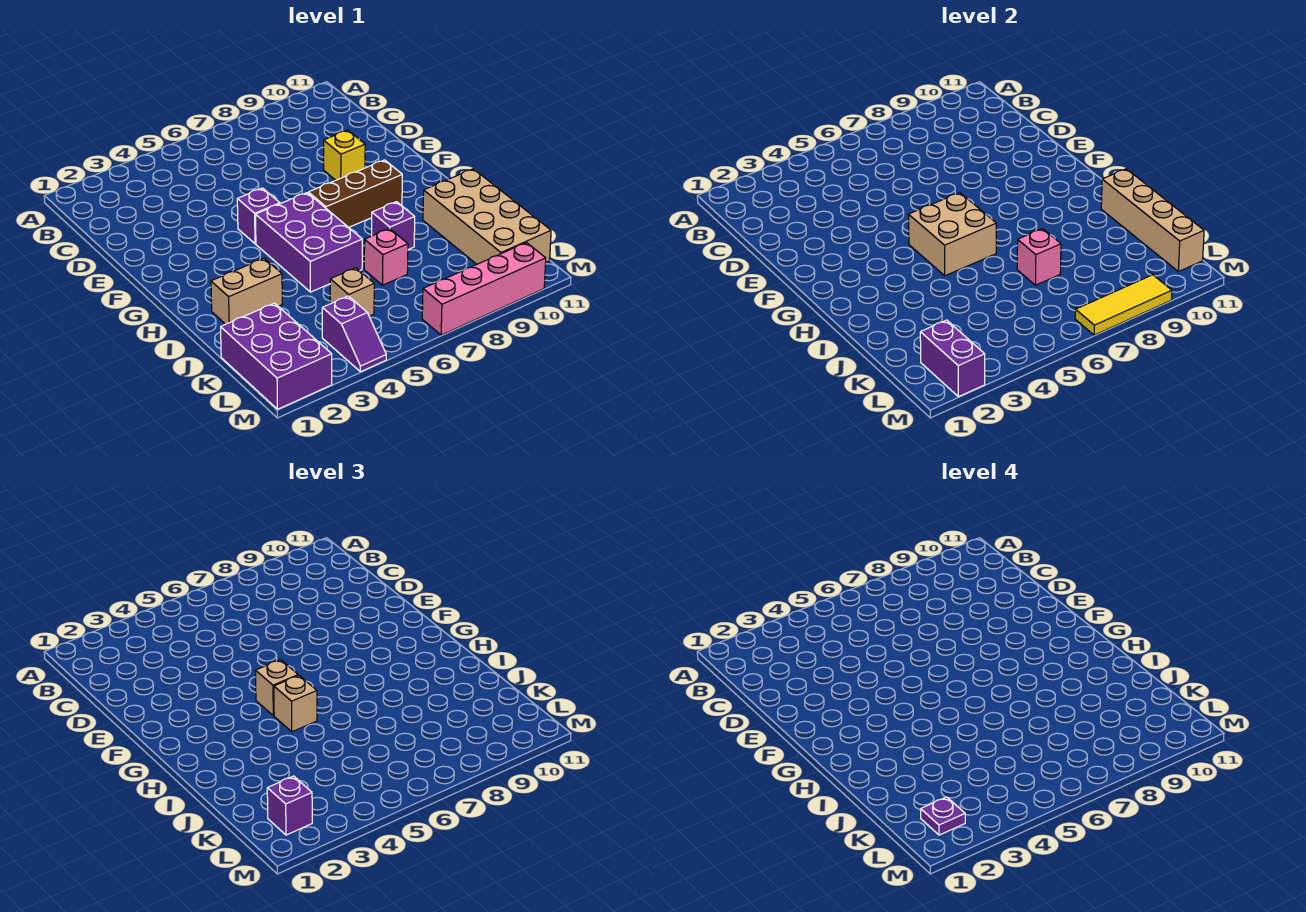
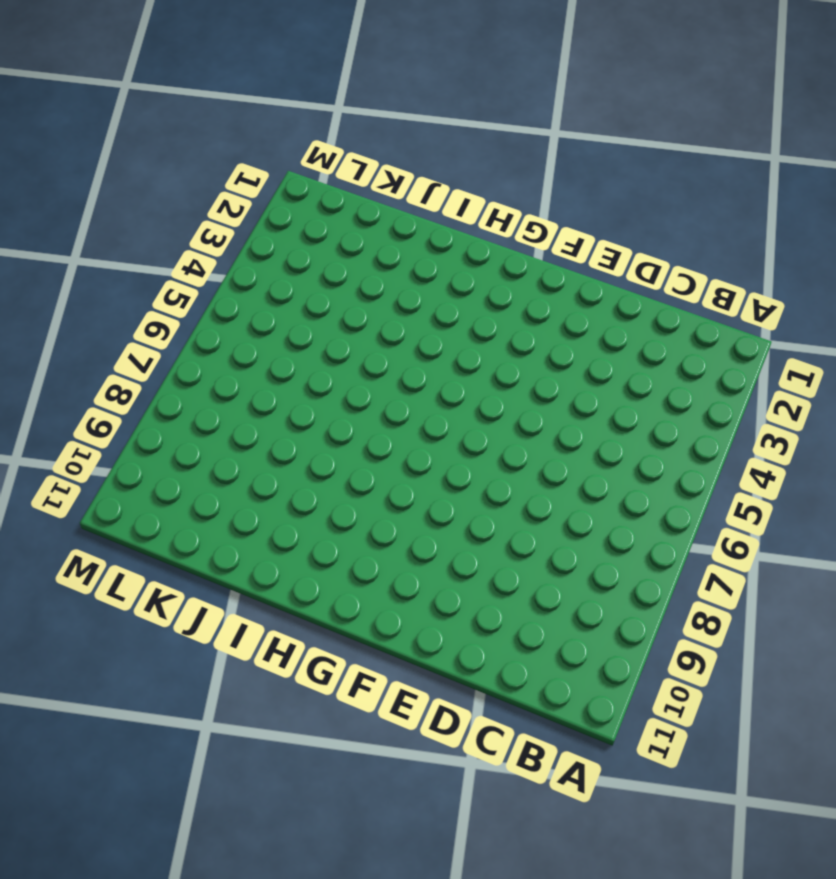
none -> yellow brick E9 level 1
none -> purple brick F5 level 1
none -> purple brick G5:I6 level 1

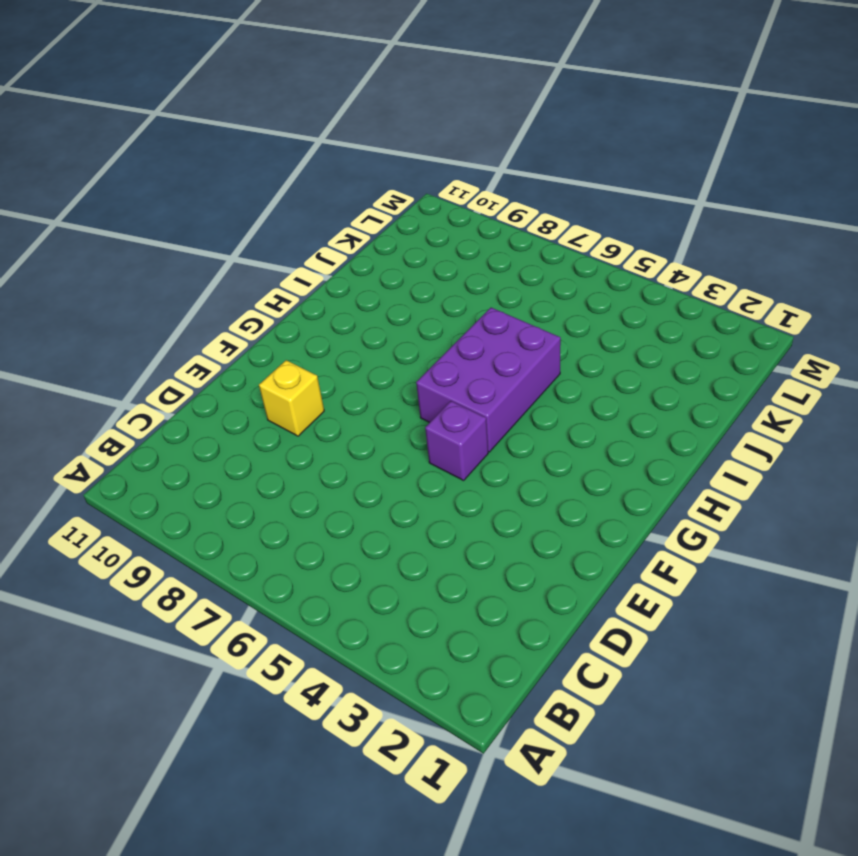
none -> brown brick G7:G9 level 1
none -> tan brick I2:I3 level 1
none -> purple brick I8 level 1

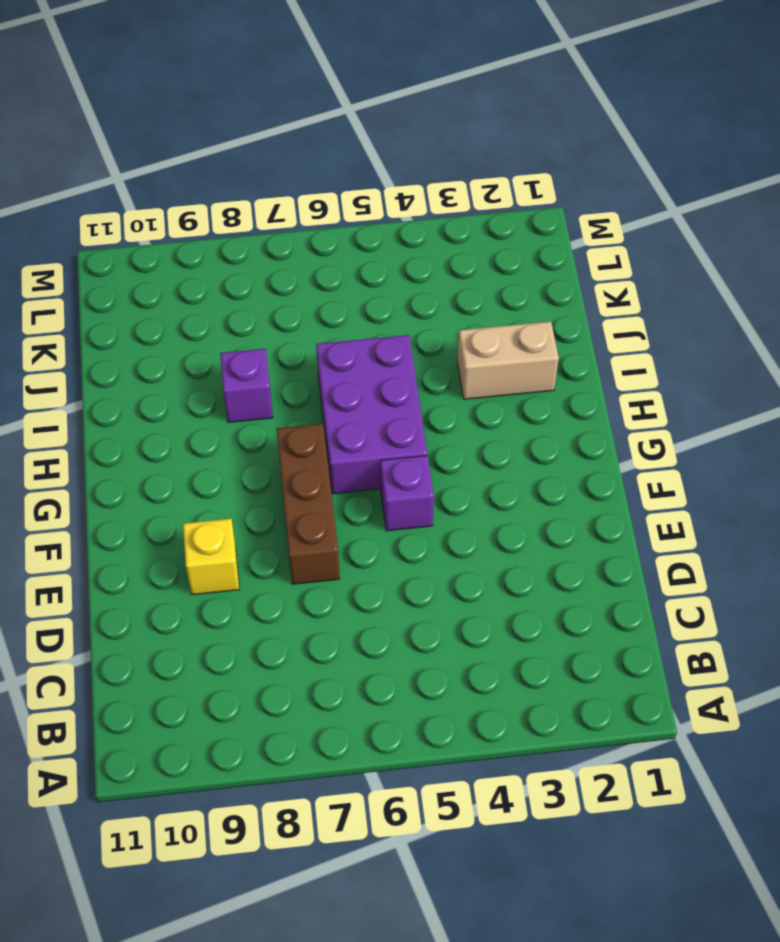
brown brick E7:G7 level 1 -> brown brick G7:G9 level 1
none -> tan brick I10:L11 level 1
none -> pink brick J7 level 1
none -> purple brick K1:M2 level 1

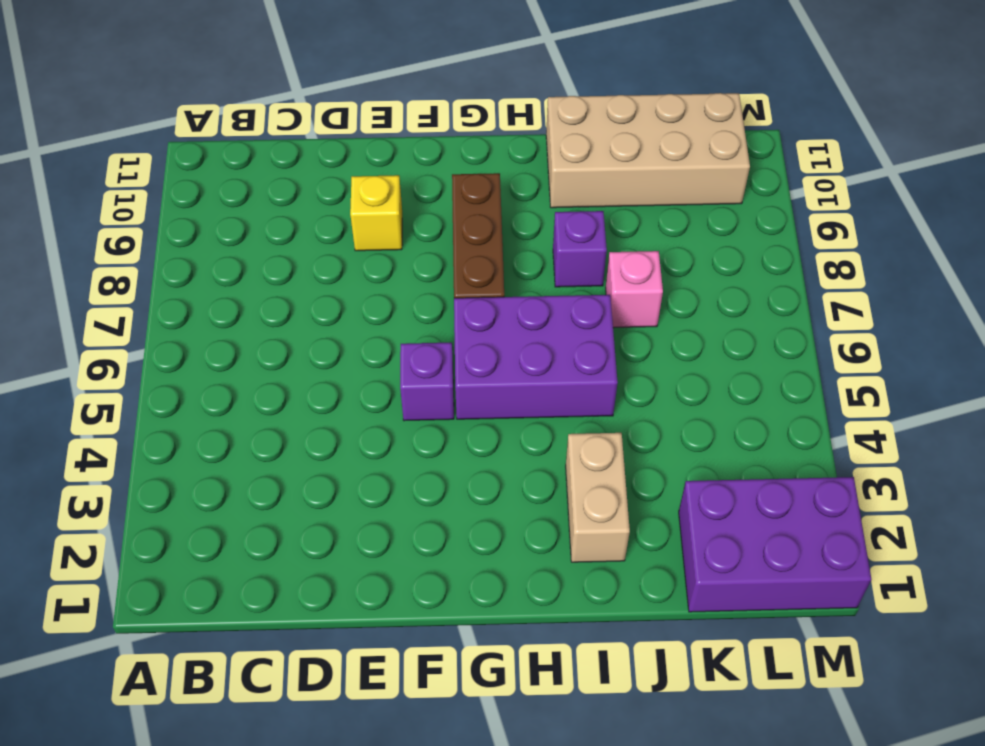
none -> tan brick K5 level 1
none -> purple slope L4:M4 level 1 top L
none -> pink brick M7:M10 level 1

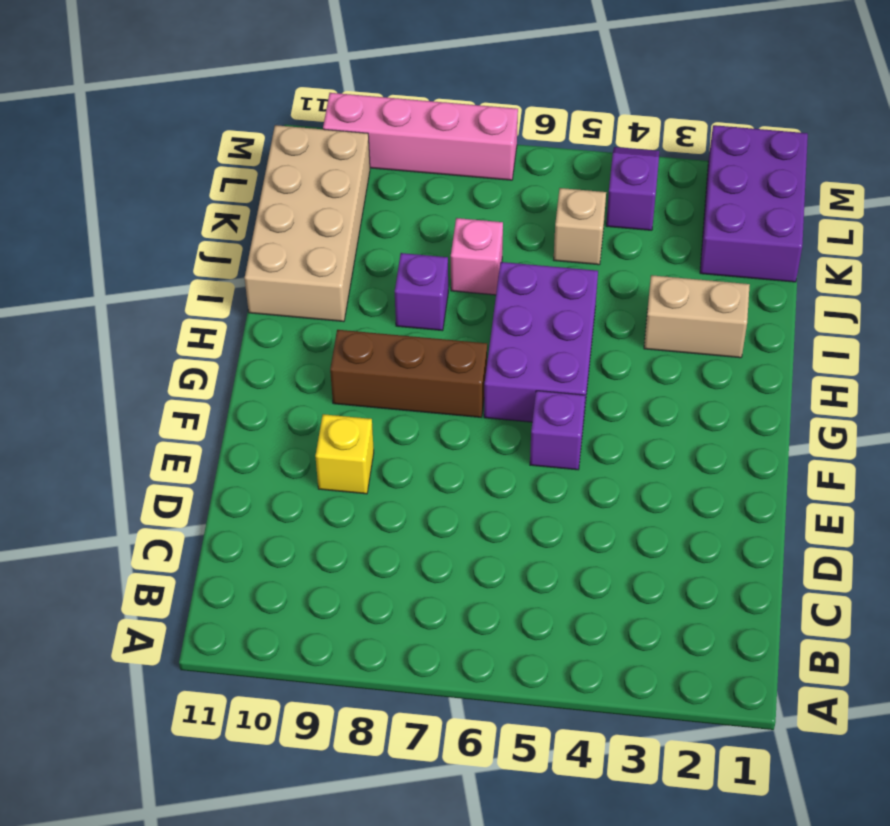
none -> tan brick G5:H6 level 2
none -> tan brick I11:L11 level 2
none -> pink brick J7 level 2

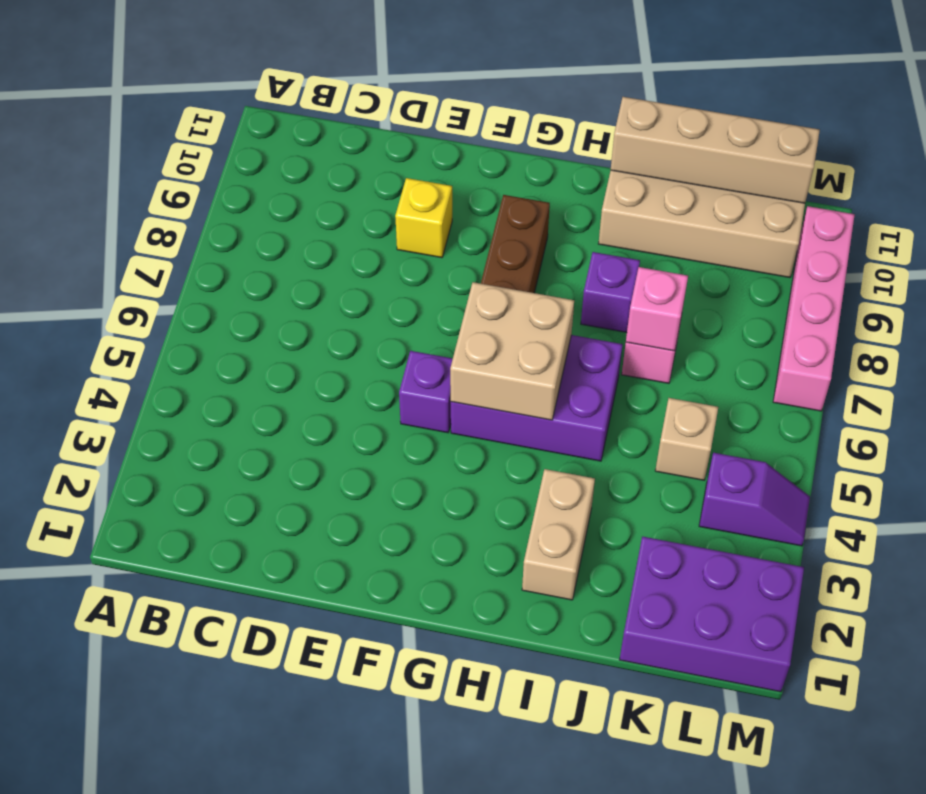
none -> purple brick L2:M2 level 2
none -> yellow tile M7:M9 level 2
none -> tan brick G5 level 3

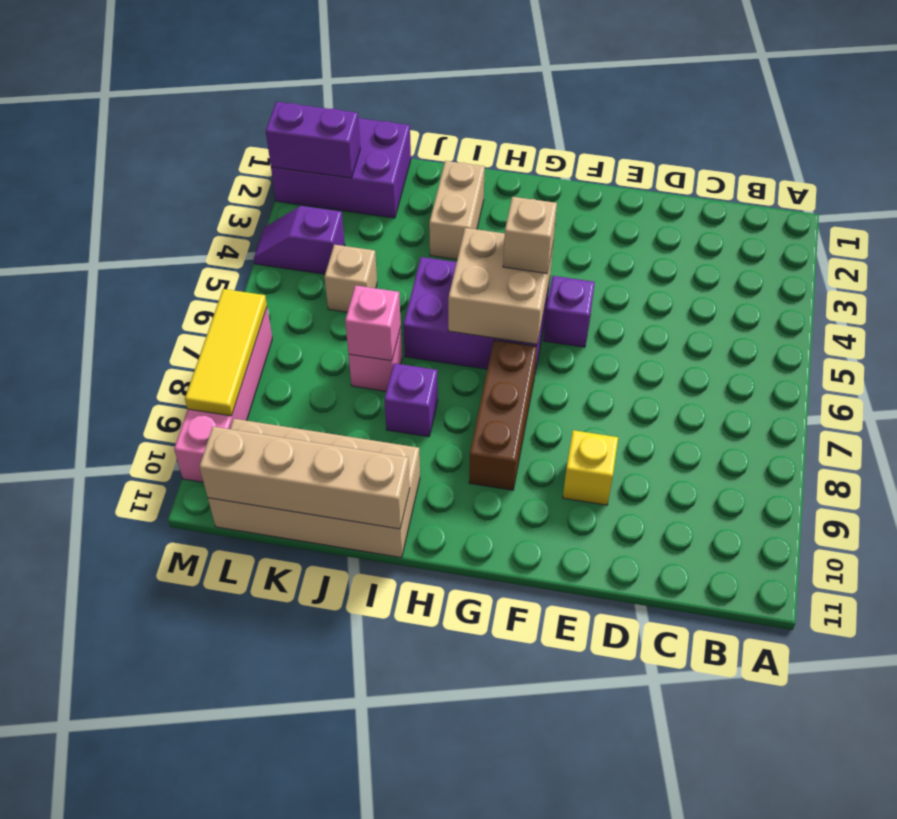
none -> tan brick H5 level 3
none -> purple brick L2 level 3
none -> purple plate L2 level 4

